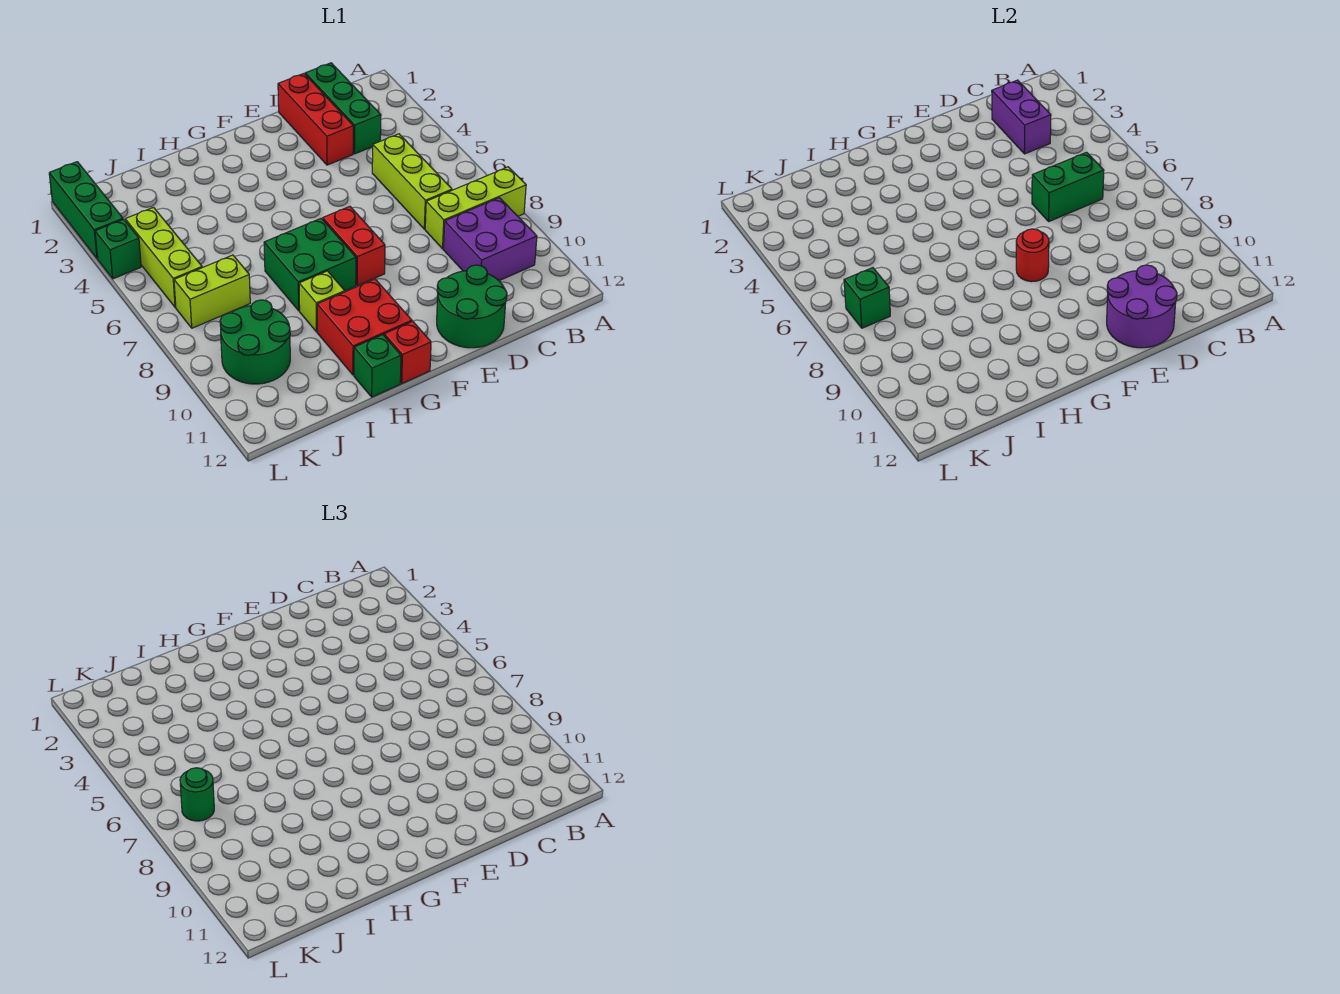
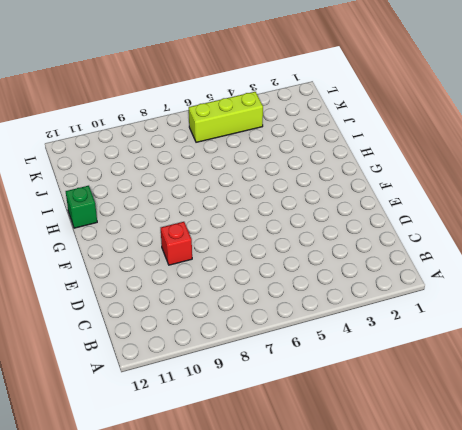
red brick E9 level 1 -> red brick G12 level 1
none -> lime brick A8:C8 level 1
none -> purple brick B9:C10 level 1
none -> green brick C1:C3 level 1

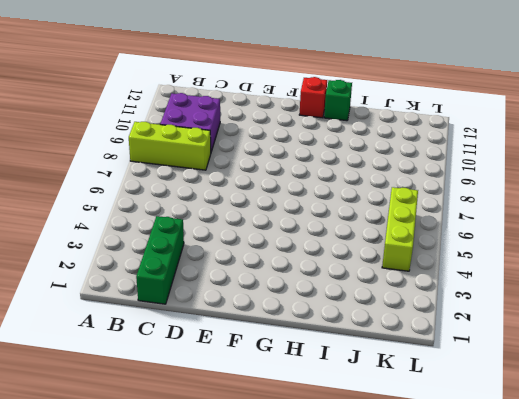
none -> lime brick C5:C7 level 1
none -> red brick D1:D3 level 1
none -> green round brick D11:E12 level 1

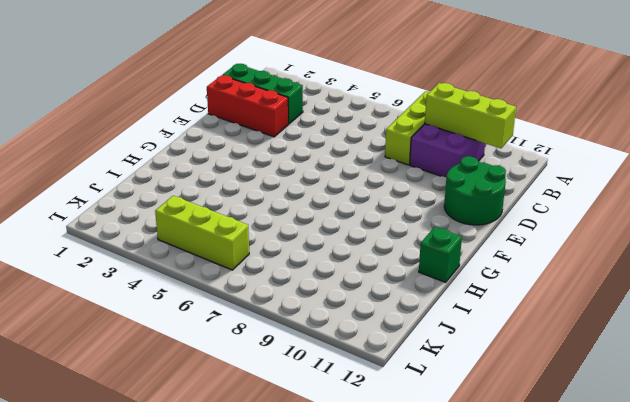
lime brick B9:B11 level 2 -> lime brick C5:C7 level 1
none -> red brick F7:F8 level 1
none -> green brick G7:H8 level 1
none -> red brick G10:H11 level 1

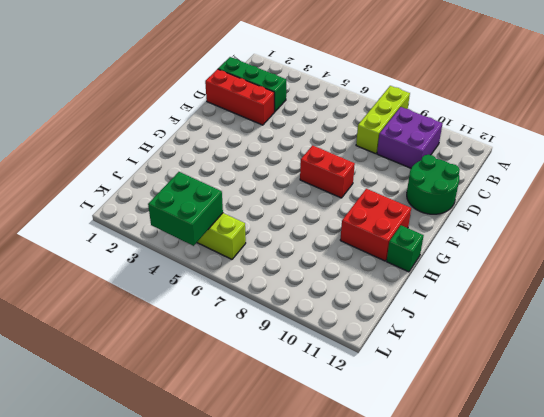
green brick K4:L5 level 2 -> green brick G7:H8 level 1
none -> lime brick C5:C7 level 1
none -> red brick G12 level 1
none -> lime brick H9 level 1

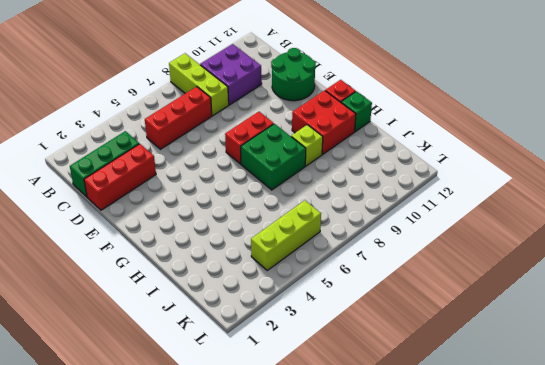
red brick C5:C7 level 1 -> lime brick C5:C7 level 1
none -> lime brick J7:K7 level 1
none -> green round brick J9:K10 level 1
none -> green brick L1:L3 level 1

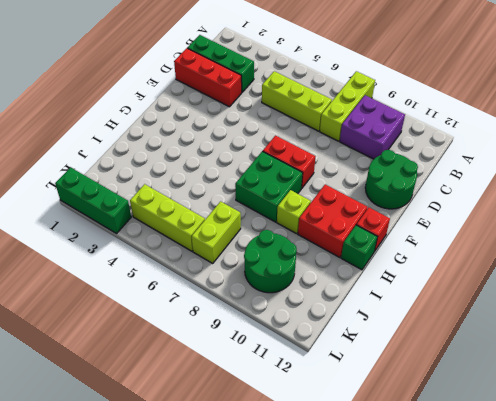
none -> green brick L4 level 1
none -> purple brick C2:C3 level 2
none -> green brick C6:D6 level 2

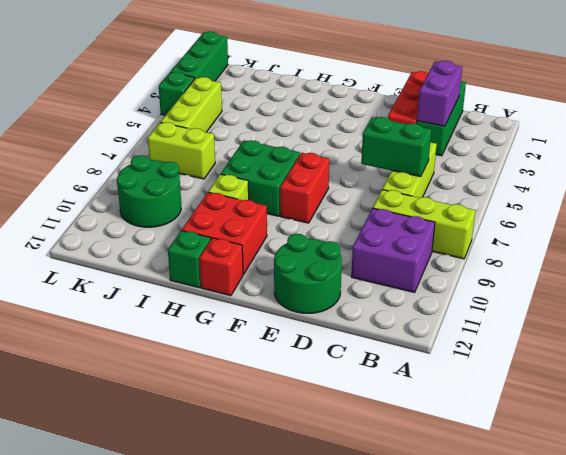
none -> purple round brick D11:E12 level 2
none -> red round brick F8 level 2
none -> green brick K7 level 2

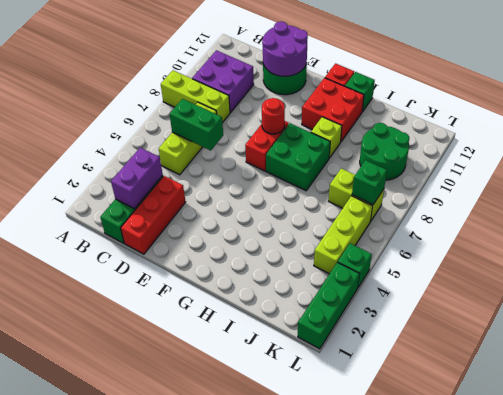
none -> green round brick K7 level 3

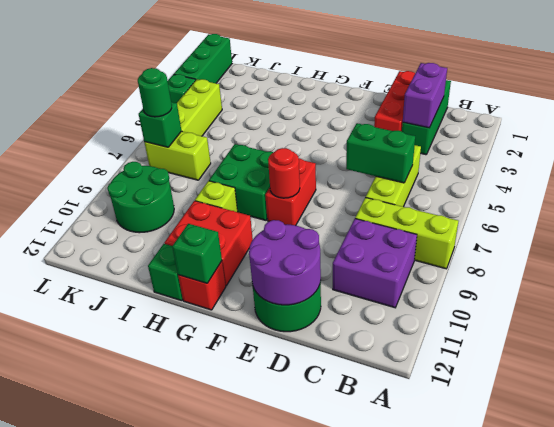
green brick G12 level 2 -> none

